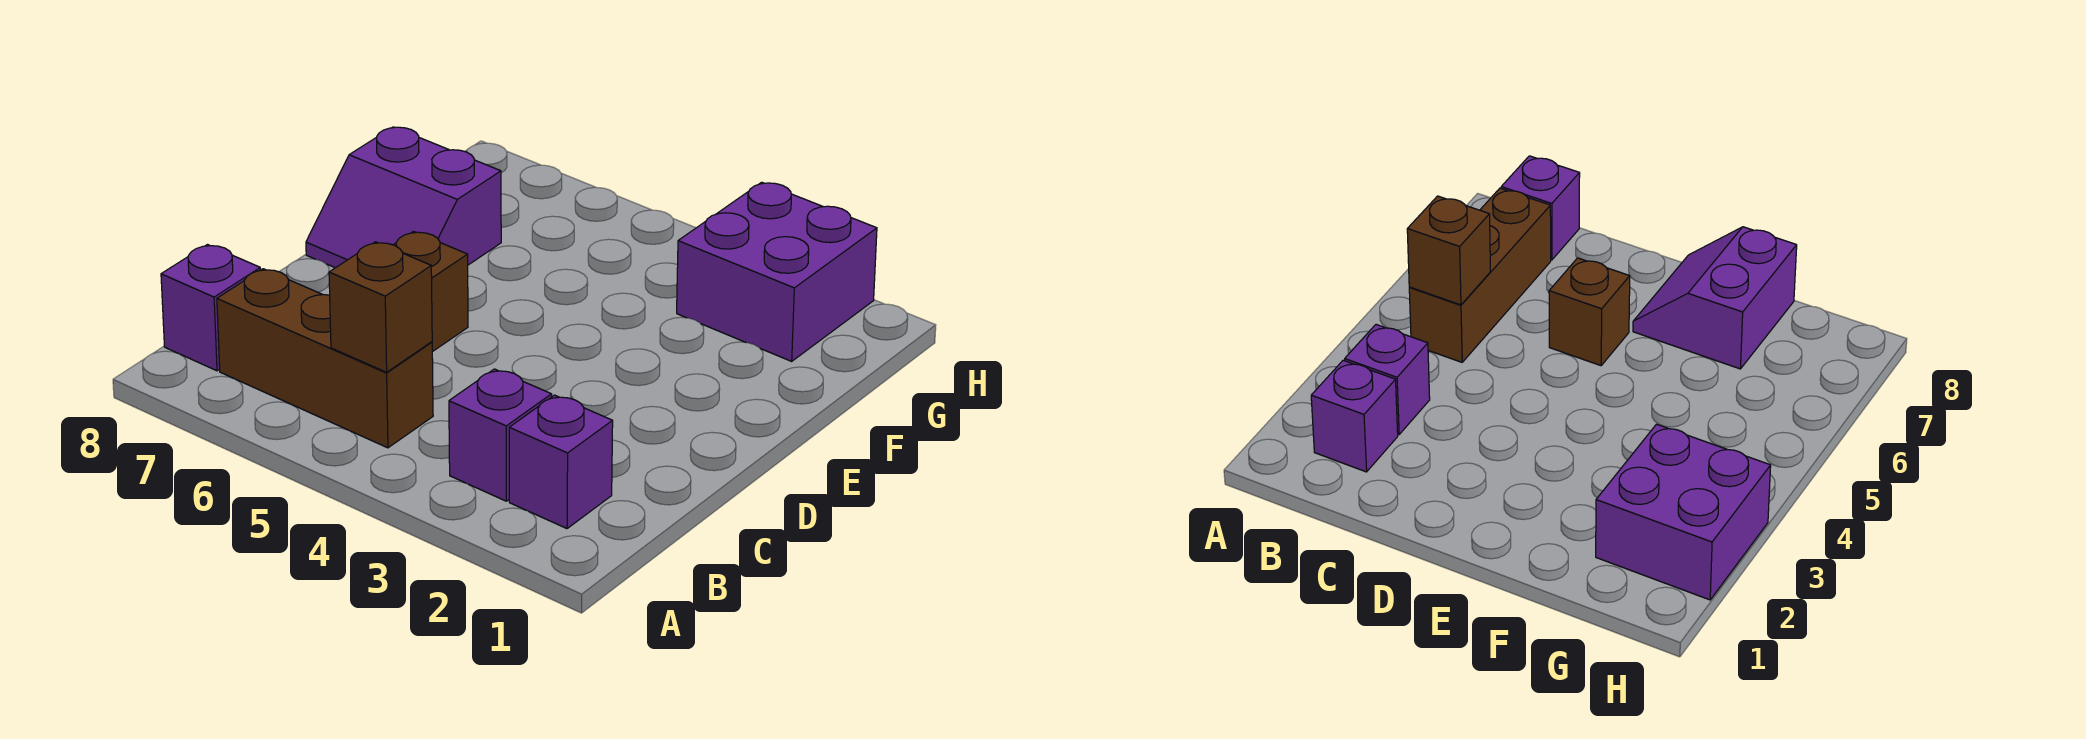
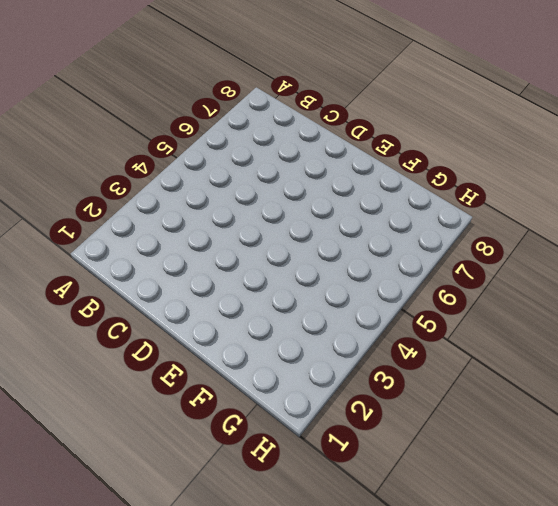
none -> purple brick B2 level 1
none -> purple brick B3 level 1

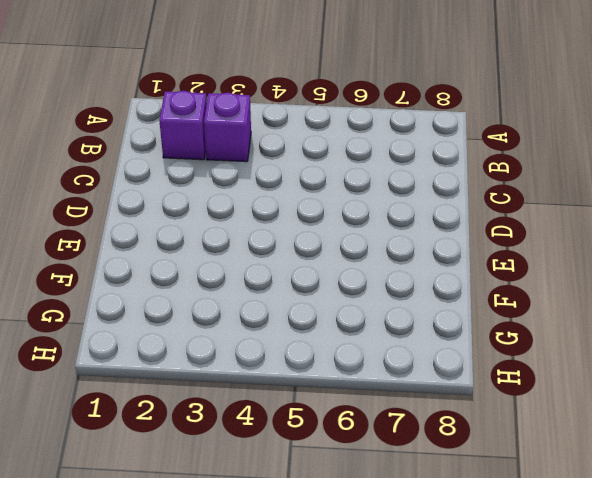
none -> brown brick B5:B7 level 1
none -> purple brick B8 level 1

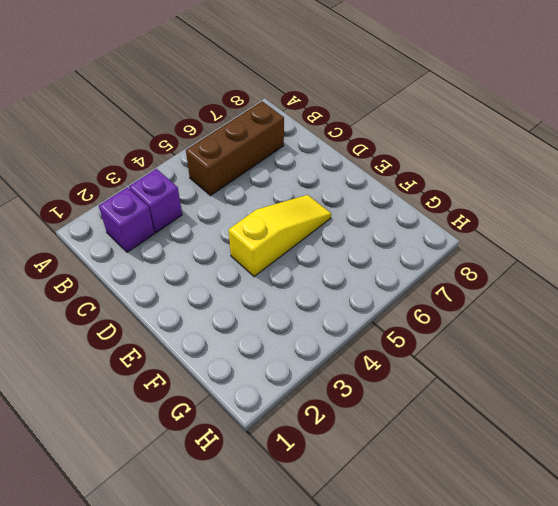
yellow slope E4:E6 level 1 top 4 -> none
none -> purple brick B8 level 1
none -> brown brick D6 level 1

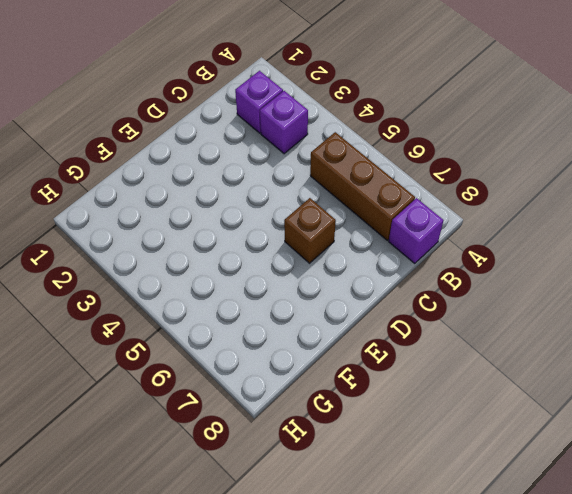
none -> purple slope E7:F8 level 1 top F
none -> purple brick G2:H3 level 1

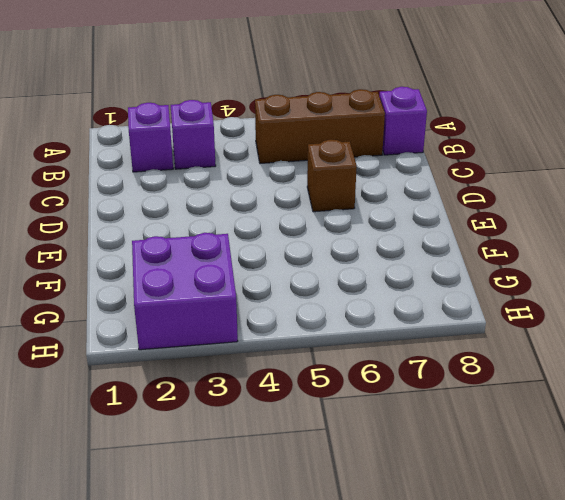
none -> purple slope E7:F8 level 1 top F
none -> brown brick B5 level 2

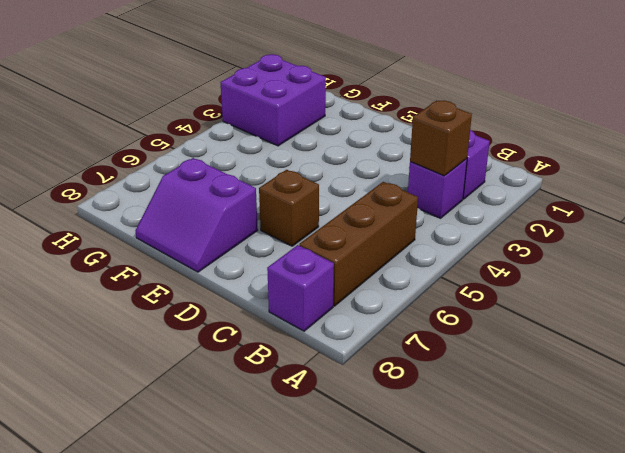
brown brick B3 level 2 -> brown brick B5 level 2
purple slope E7:F8 level 1 top 7 -> purple slope E7:F8 level 1 top F

